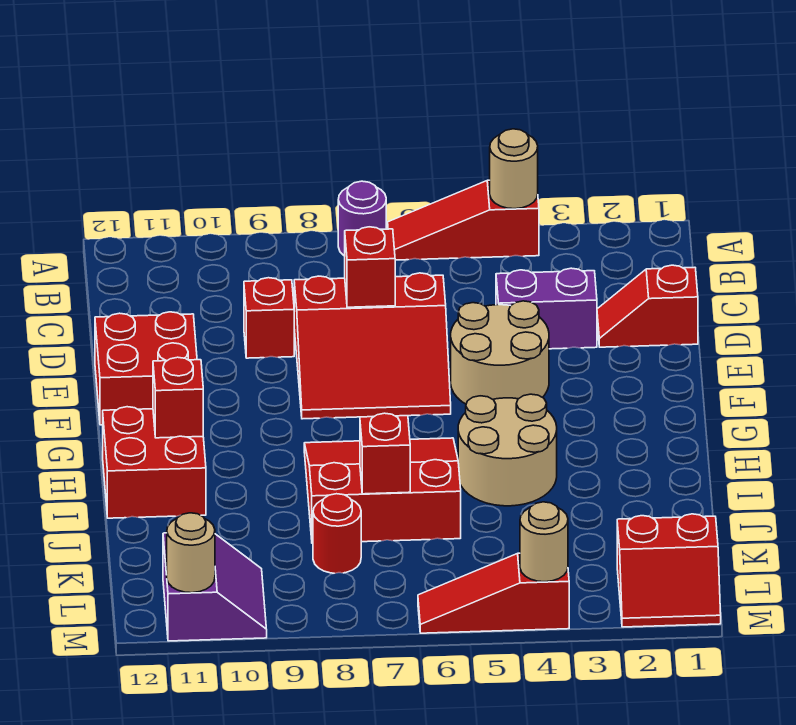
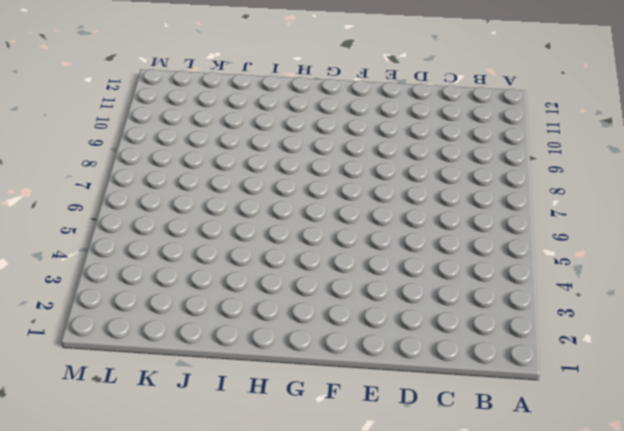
none -> red slope A4:A6 level 1 top 4
none -> purple round brick A7 level 1
none -> red slope D1:D2 level 1 top 1

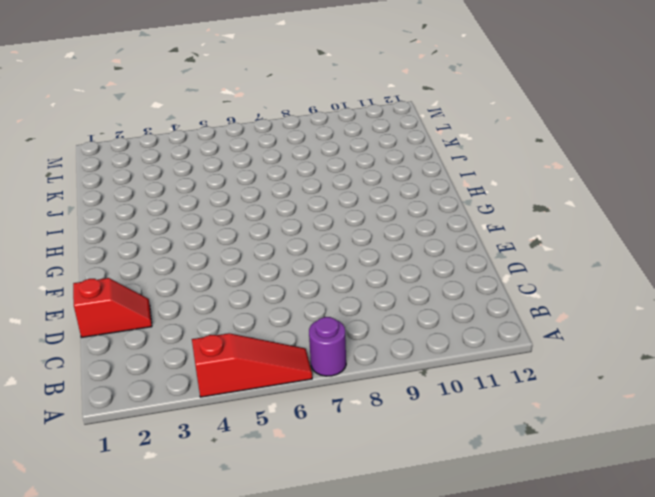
none -> purple brick D3:D4 level 1
none -> red slope D6:F8 level 1 top D
none -> red brick D9 level 1

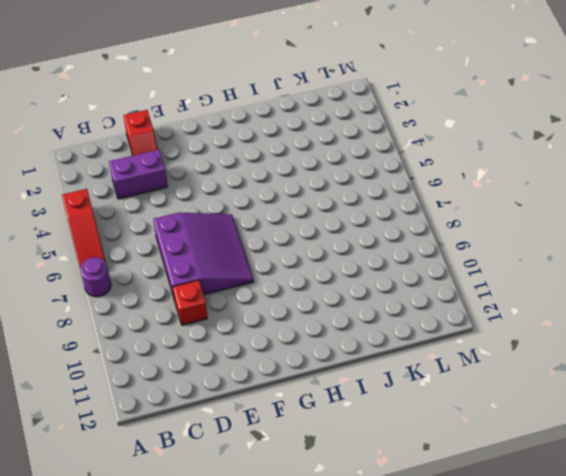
purple brick C3:D3 level 1 -> purple brick D3:D4 level 1
purple slope D6:F8 level 1 top D -> red slope D6:F8 level 1 top D
none -> tan round brick E4:F5 level 1
none -> red brick E11:F12 level 1
none -> tan round brick H4:I5 level 1

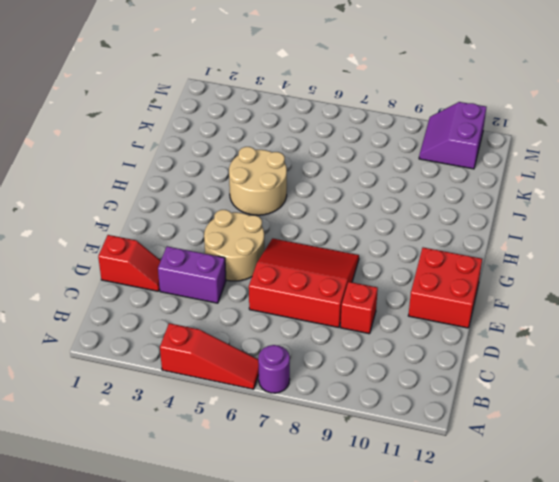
none -> red slope H6:J8 level 1 top J
none -> red brick H11:I12 level 1
none -> red round brick K8 level 1

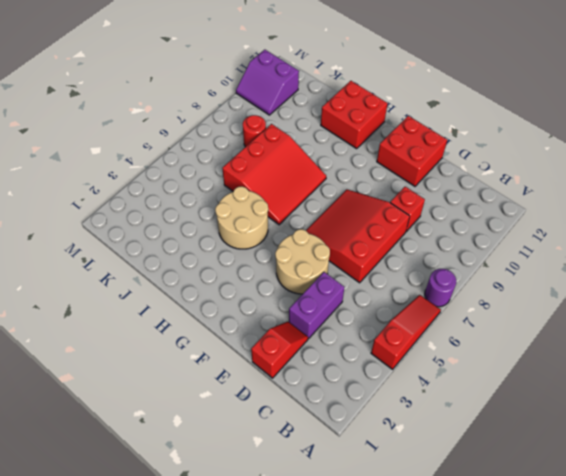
none -> red slope L1:M2 level 1 top L
none -> red slope M4:M6 level 1 top 4
none -> tan round brick A4 level 2

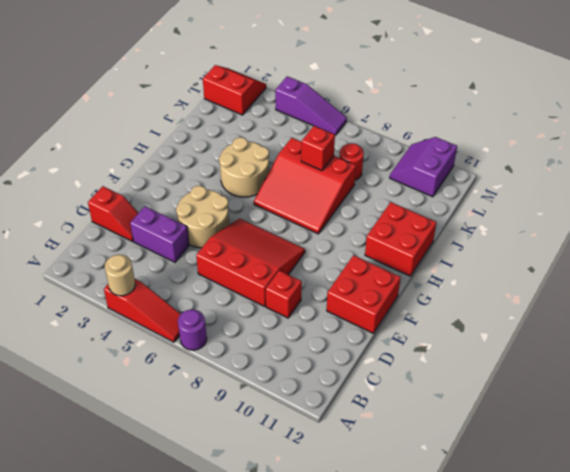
purple slope M4:M6 level 1 top 4 -> red slope M4:M6 level 1 top 4
none -> red brick D7 level 2
none -> red brick H11 level 2
none -> tan round brick M4 level 2

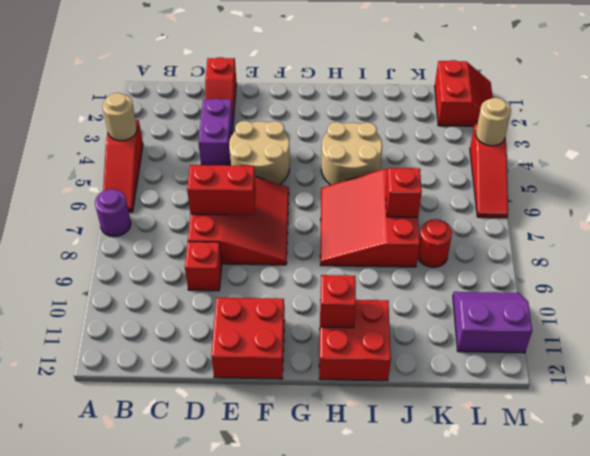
red brick D7:E7 level 2 -> red brick D7 level 2
none -> tan round brick M11 level 2

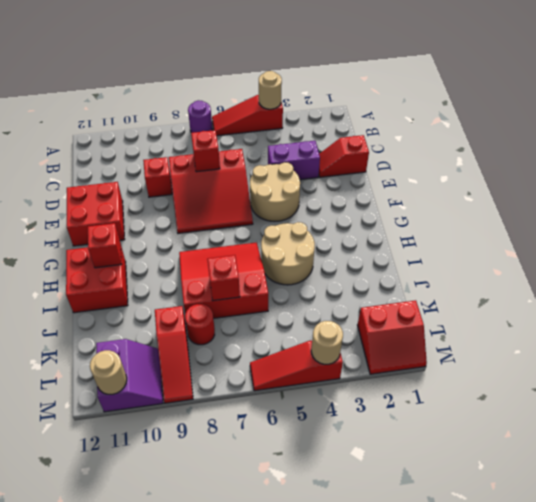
red slope K9:M9 level 1 top K -> none

